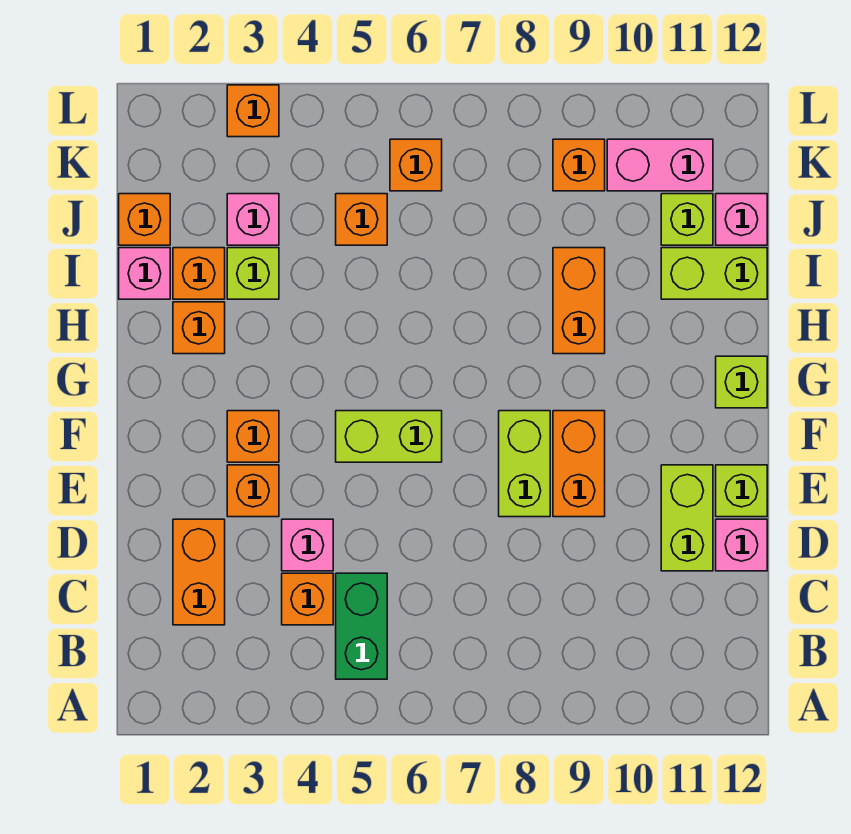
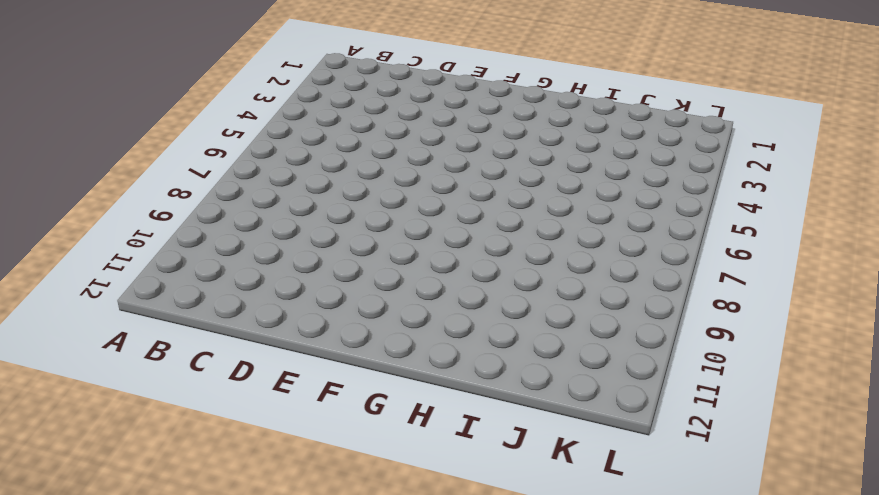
none -> green brick B5:C5 level 1
none -> orange brick C2:D2 level 1
none -> orange brick C4 level 1

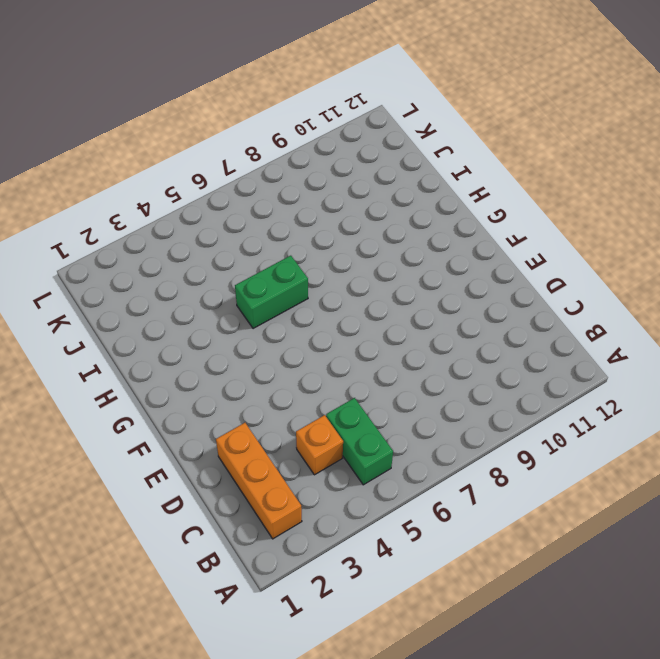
orange brick B2:D2 level 1 -> orange brick C2:D2 level 1
green brick H5:H6 level 1 -> none
none -> pink brick D4 level 1
none -> lime brick D11:E11 level 1
none -> pink brick D12 level 1

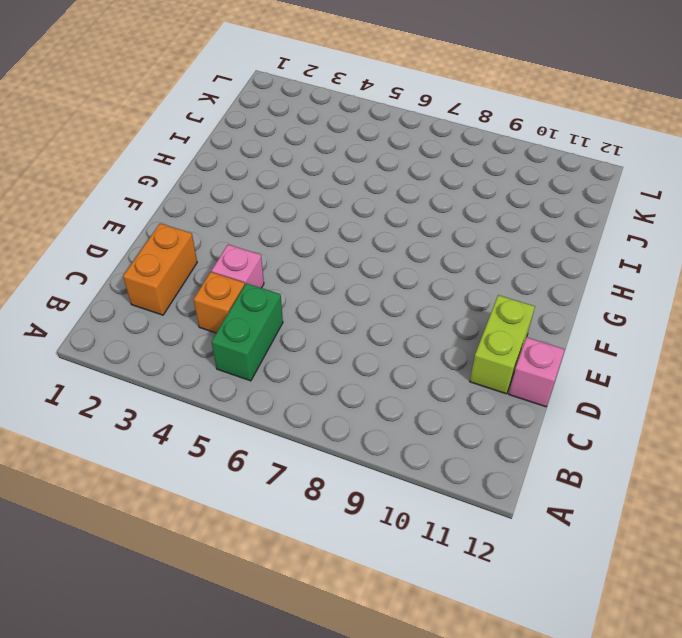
none -> orange brick E3 level 1
none -> lime brick E8:F8 level 1
none -> orange brick E9:F9 level 1

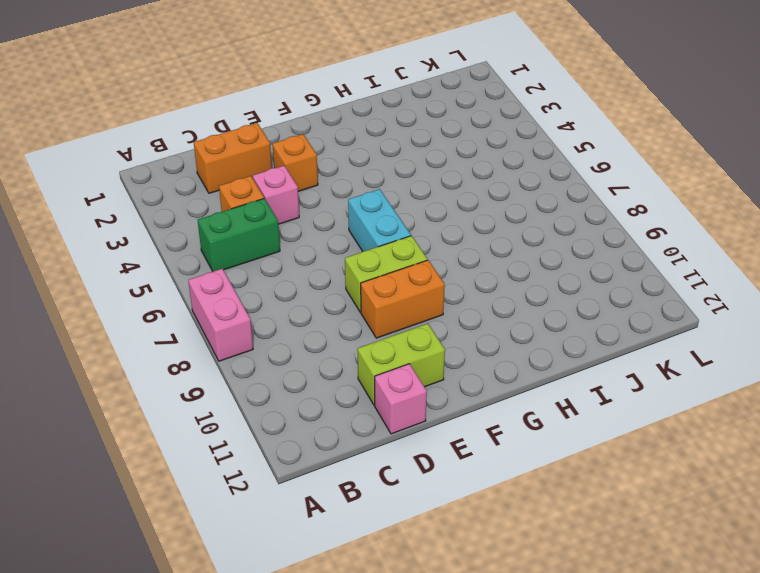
pink brick A7:A8 level 1 -> pink brick K10:K11 level 1
cyan brick F6:F7 level 1 -> lime brick F5:F6 level 1
none -> lime brick E12 level 1
none -> orange brick F3 level 1
none -> lime brick G12 level 1

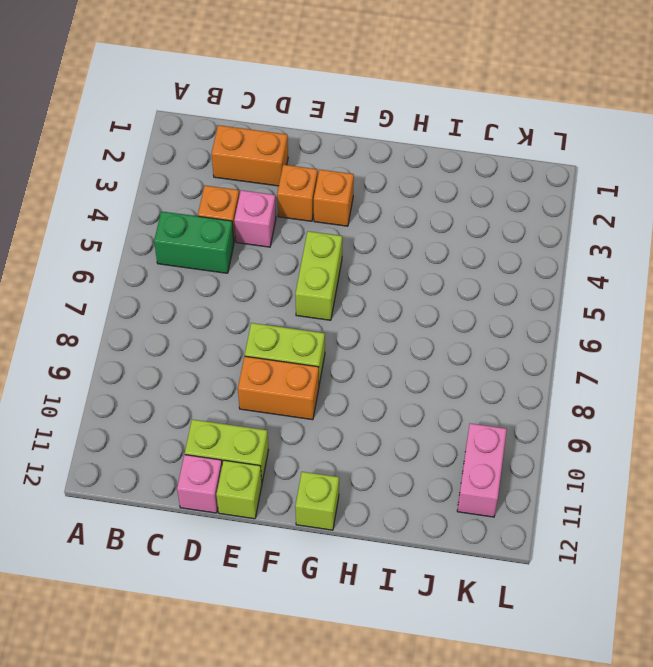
none -> orange brick H2 level 1
none -> orange brick H9:I9 level 1
none -> pink brick I1 level 1

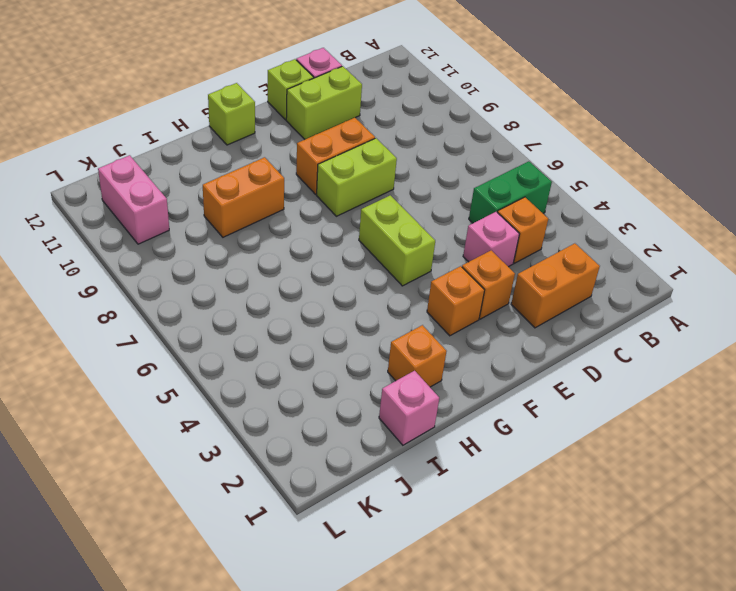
none -> orange brick I2 level 1
none -> lime brick I3 level 1
none -> lime brick I11:I12 level 1

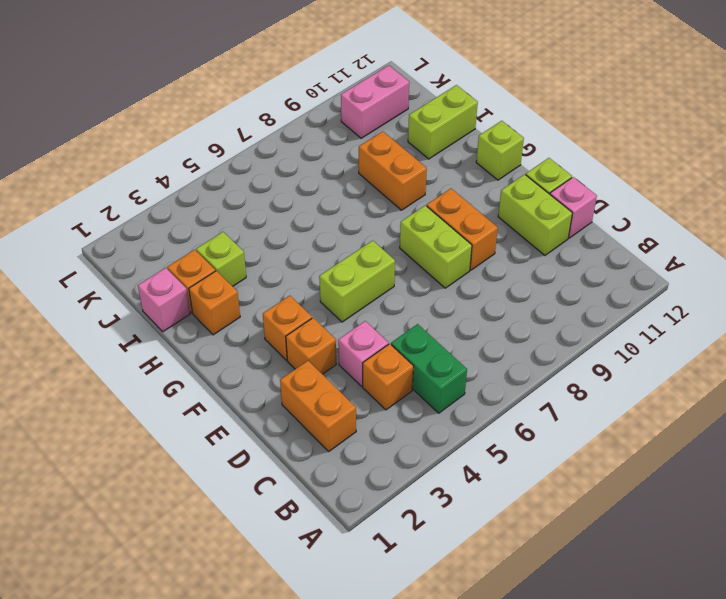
none -> orange brick J1 level 1
none -> pink brick J3 level 1
none -> orange brick J5 level 1

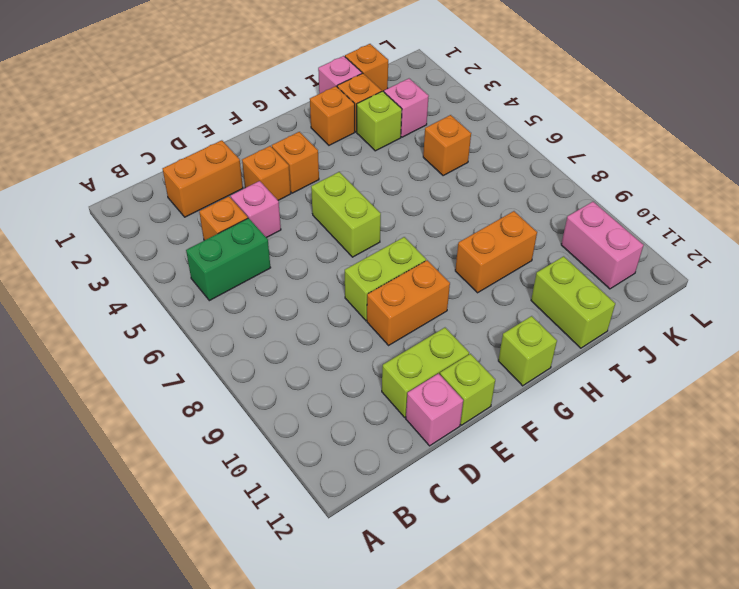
none -> lime brick J11 level 1
none -> pink brick J12 level 1
none -> orange brick K6 level 1

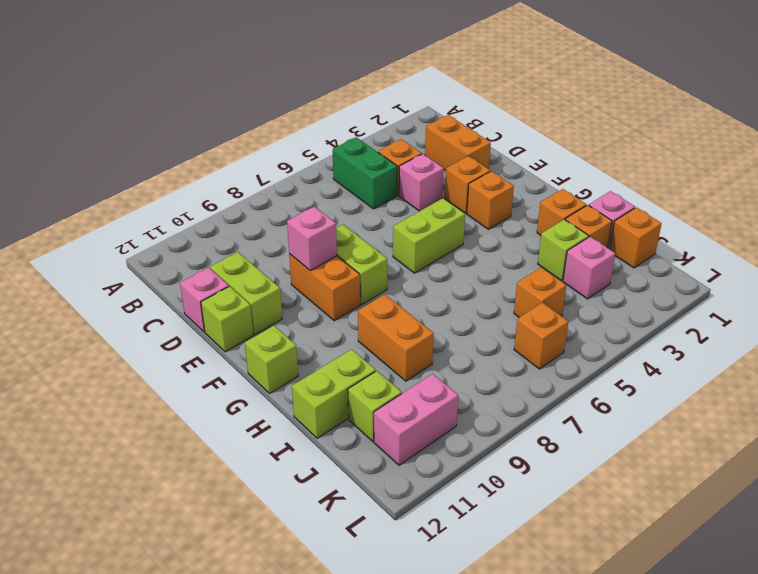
pink brick E9 level 2 -> pink brick J12 level 1
none -> orange brick K9 level 1
none -> orange brick L3 level 1

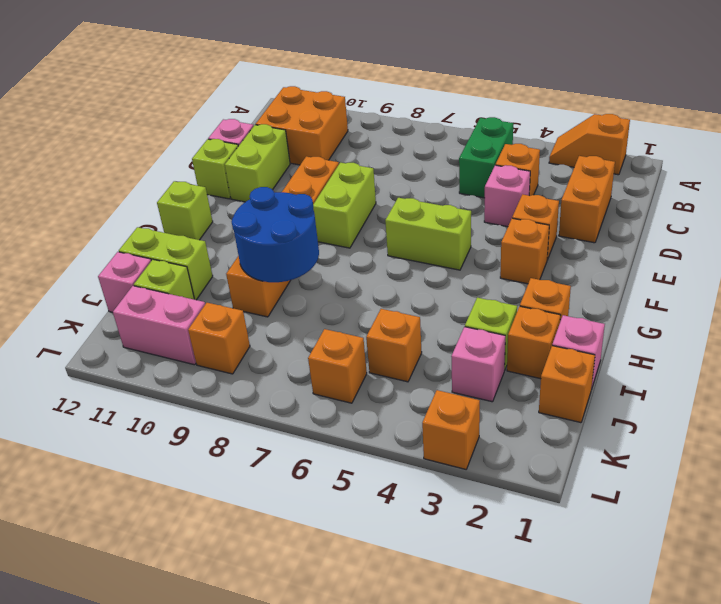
orange slope A2:A3 level 1 top 2 -> none
orange brick B10:C11 level 1 -> none
blue round brick H8:I9 level 2 -> none

